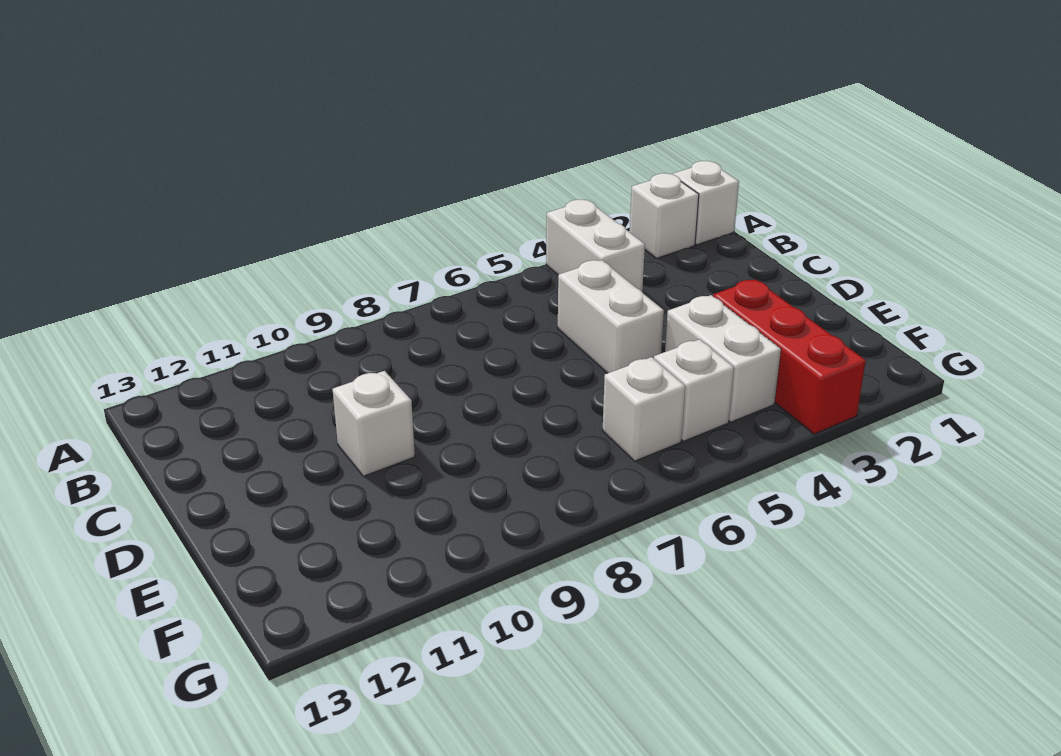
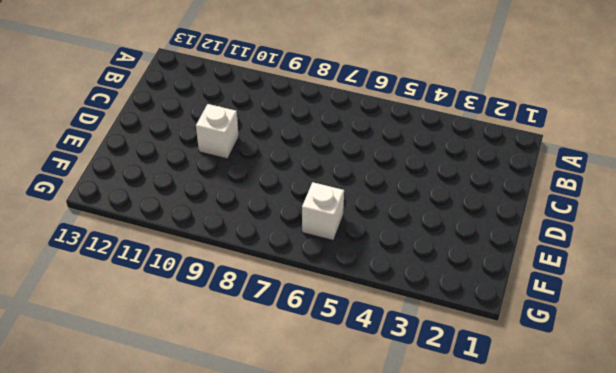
none -> white brick A1 level 1
none -> white brick A2 level 1

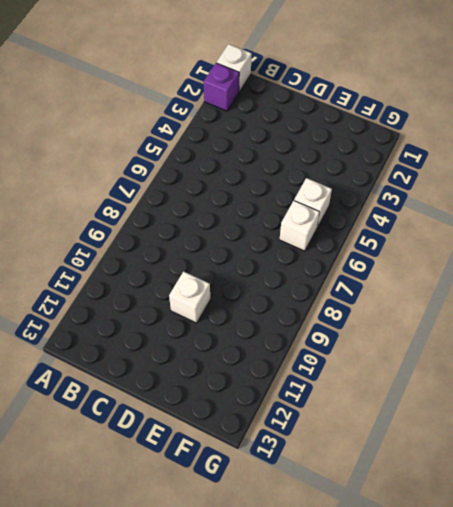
purple brick A2 level 1 -> white brick A2 level 1
none -> white brick A4:B4 level 1
none -> white brick C5:D5 level 1

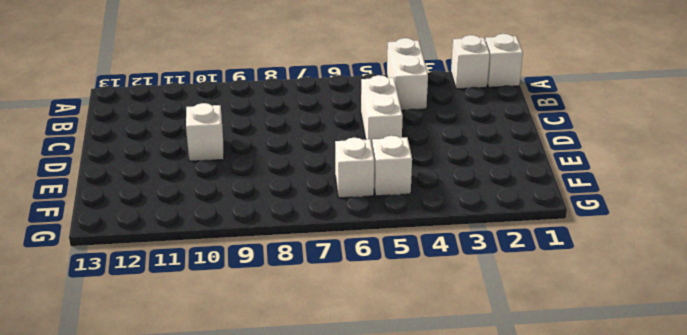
none -> red brick E3:G3 level 1
none -> white brick E4:F4 level 1

